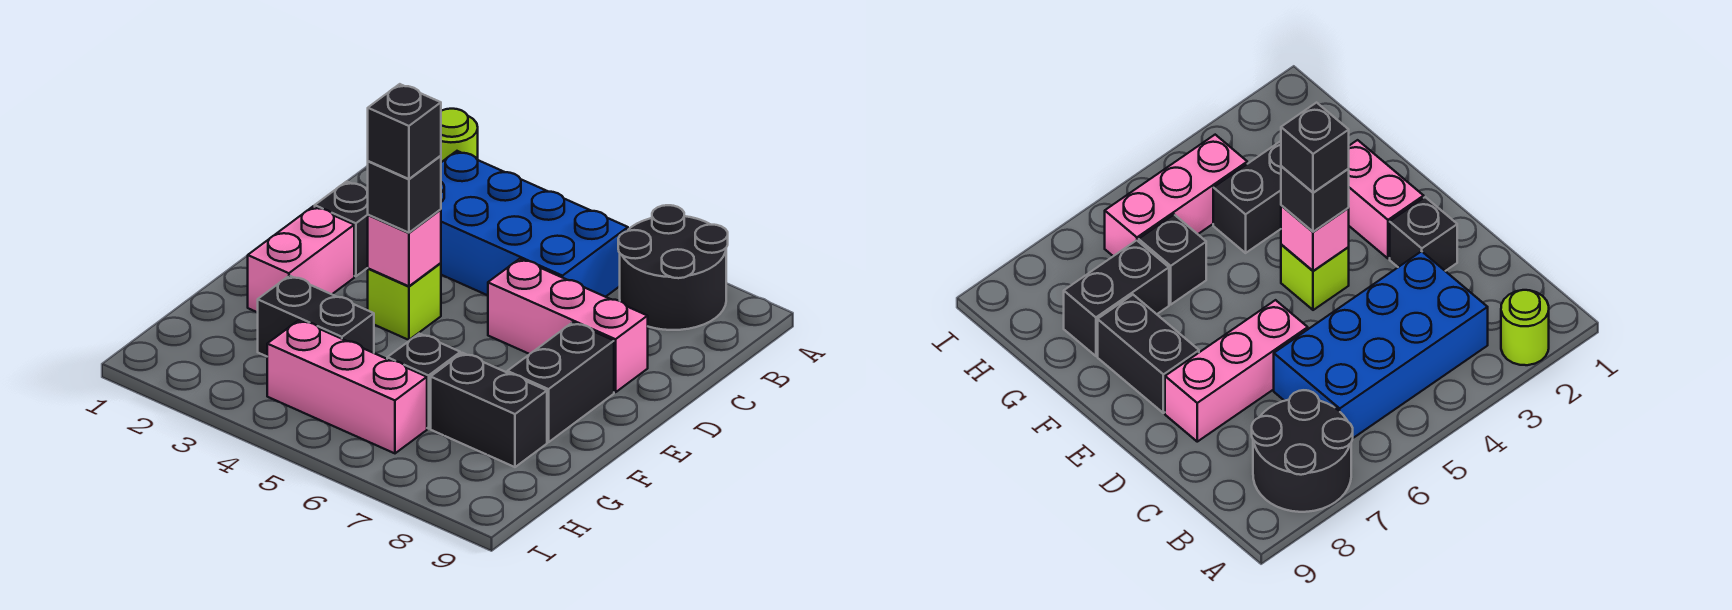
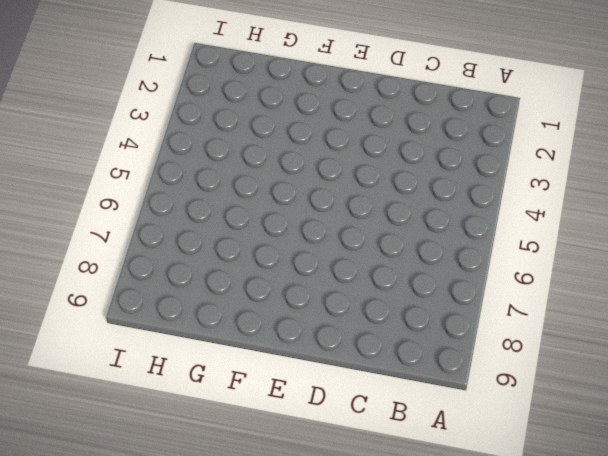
none -> lime round brick A2 level 1
none -> black round brick A7:B8 level 1
none -> blue brick B3:C6 level 1

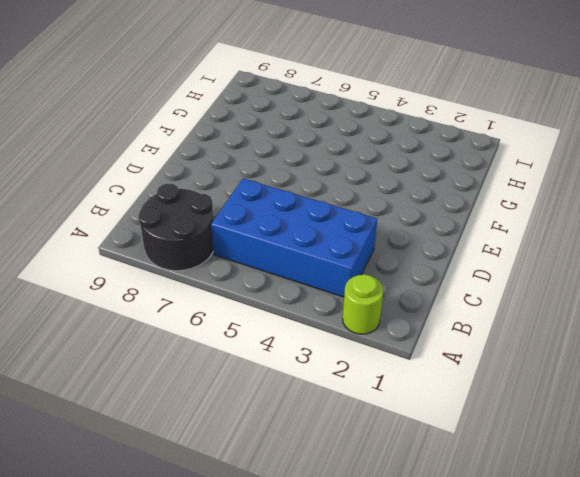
none -> black brick D2 level 1
none -> pink brick D6:D8 level 1
none -> pink brick E2:F2 level 1

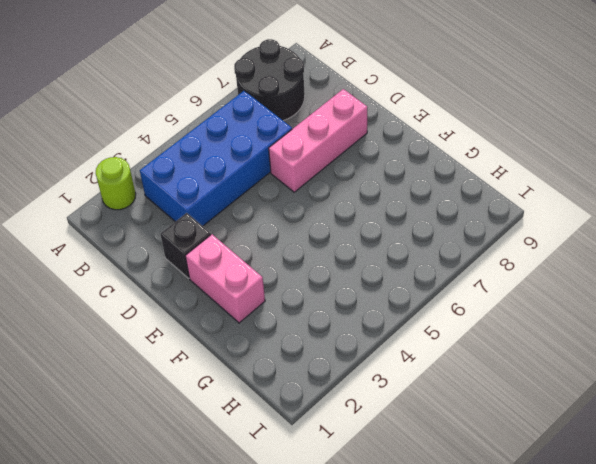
none -> lime brick E4 level 1
none -> black brick E8:F8 level 1
none -> black brick G3:G4 level 1

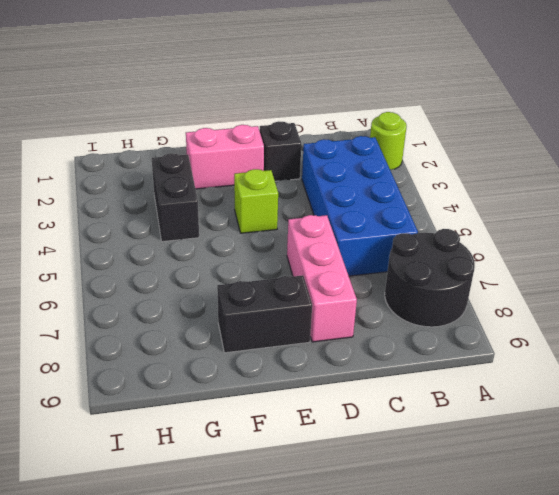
none -> black brick G6 level 1
none -> black brick G7:G8 level 1
none -> pink brick H4:H6 level 1

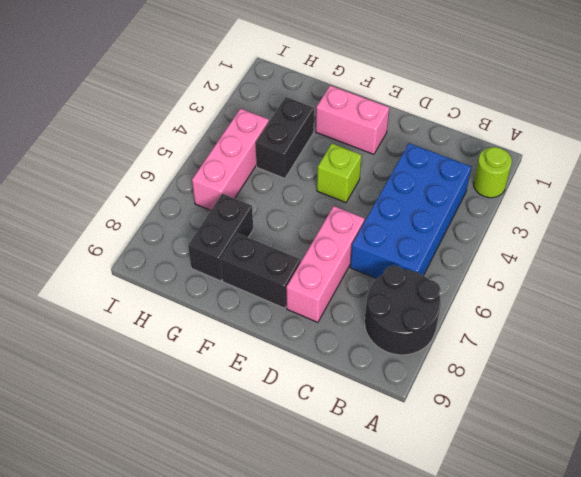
none -> black brick D2 level 1
none -> black brick G6 level 1
none -> pink brick E4 level 2

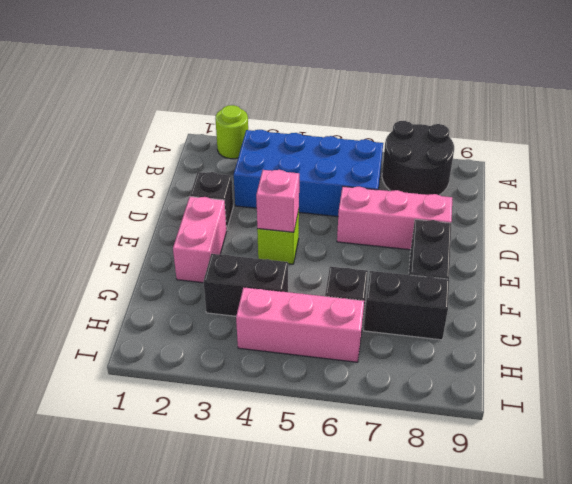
none -> black brick E4 level 3
none -> black brick E4 level 4

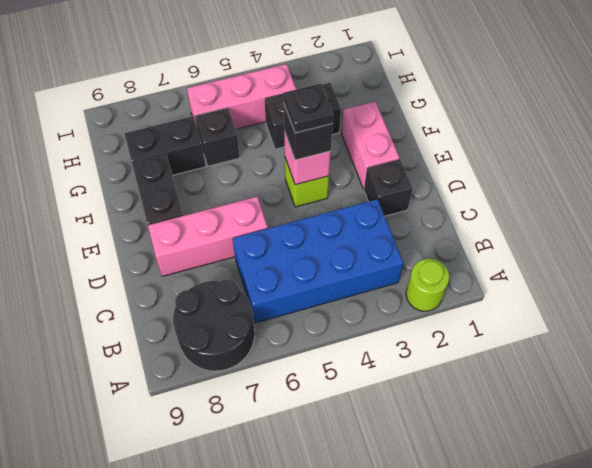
black plate E4 level 4 -> black brick E4 level 4

